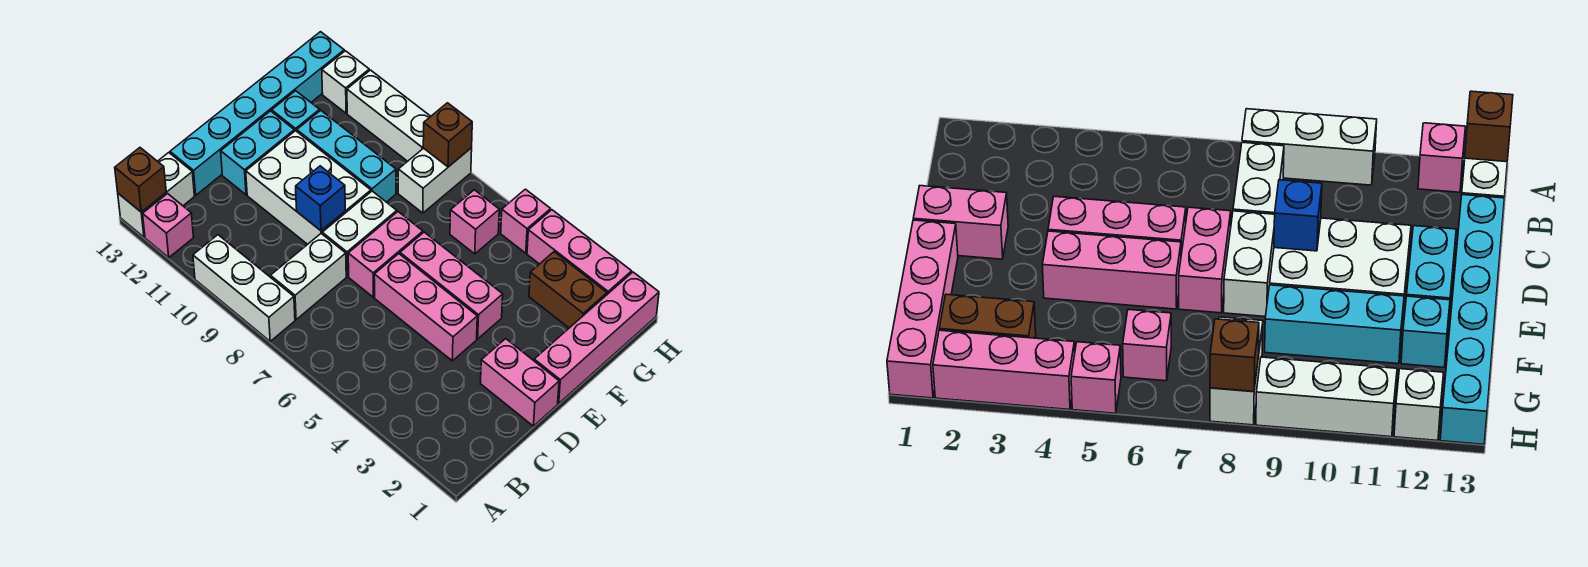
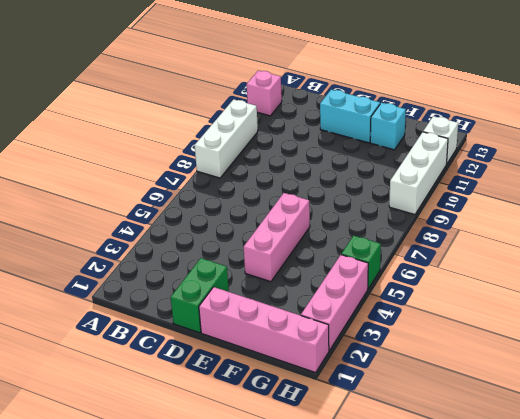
green brick D1:D2 level 1 -> pink brick D1:D2 level 1
green brick H5 level 1 -> pink brick H5 level 1
none -> white brick A13:B13 level 1
none -> white brick B8:C8 level 1
none -> cyan brick C13:H13 level 1

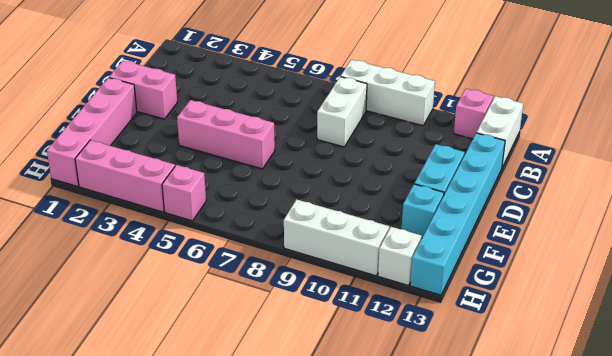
none -> pink brick D4:D6 level 1
none -> pink brick D7:E7 level 1
none -> white brick D8:E8 level 1

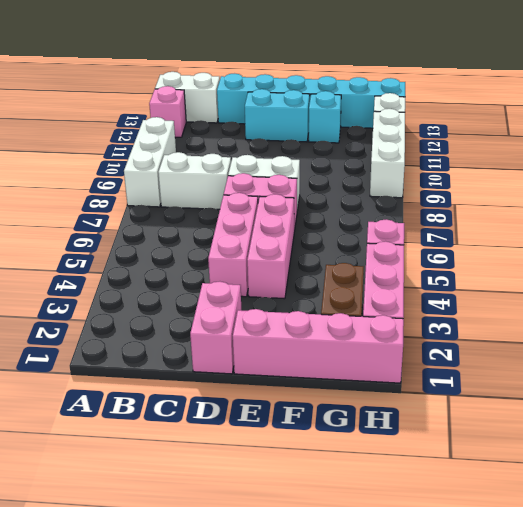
none -> white brick D9:E11 level 1
none -> cyan brick F9:F11 level 1
none -> pink brick G6 level 1

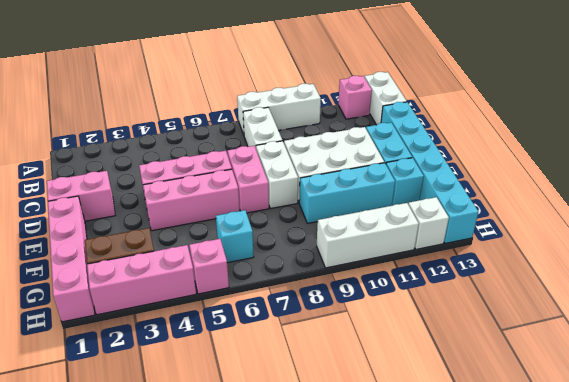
cyan brick G6 level 1 -> pink brick G6 level 1
none -> white brick G8:H8 level 1
none -> brown brick A13 level 2
none -> blue brick D9 level 2

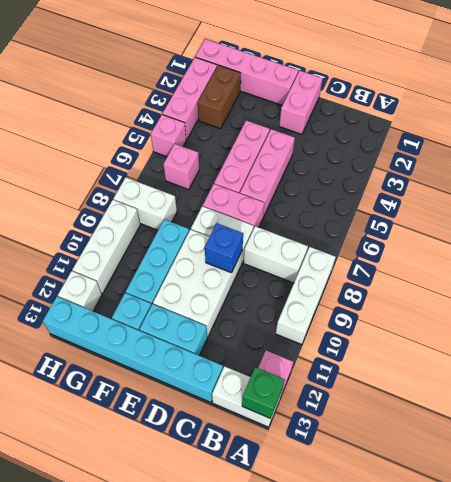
green brick A13 level 2 -> brown brick A13 level 2
none -> brown brick H8 level 2

